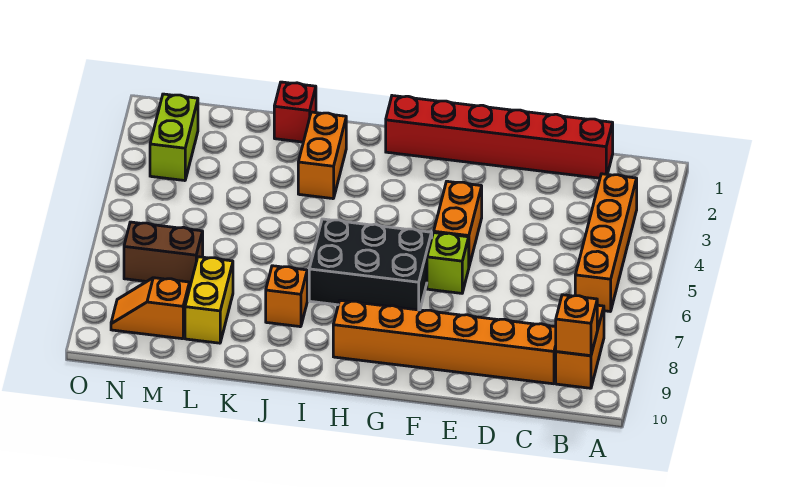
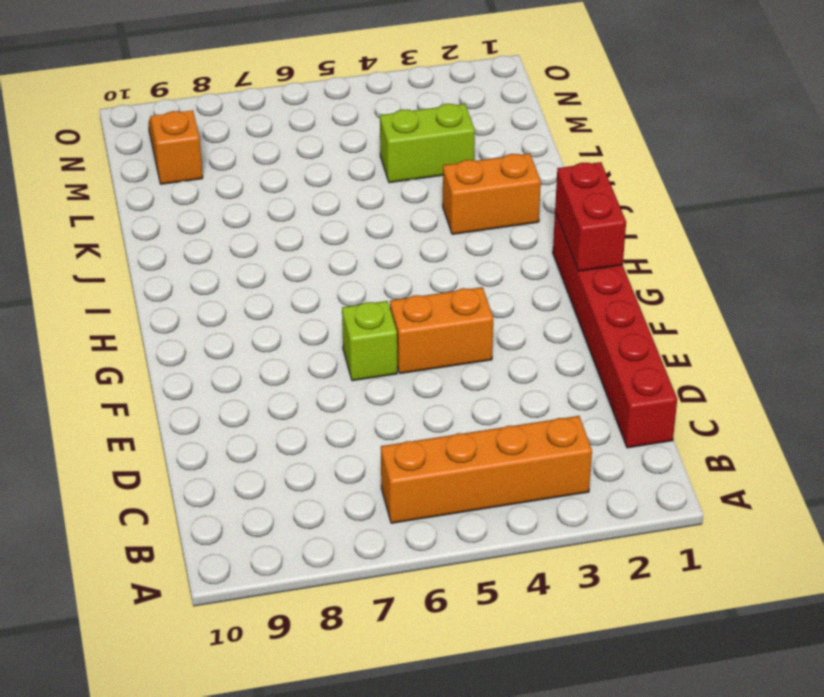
red brick G1:H1 level 2 -> none
lime brick L3:L4 level 1 -> lime brick N2:N3 level 1
none -> orange brick B8:B9 level 1
none -> orange brick C9:H9 level 1
none -> black brick G6:I7 level 1

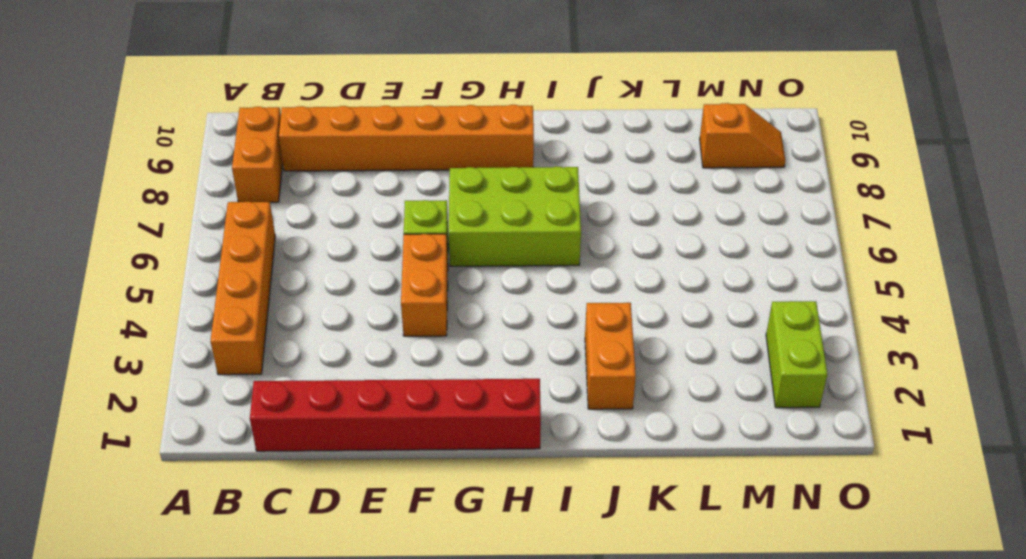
lime brick G6:I7 level 1 -> black brick G6:I7 level 1
none -> orange brick J8 level 1
none -> red brick K1 level 1
none -> yellow brick L8:L9 level 1

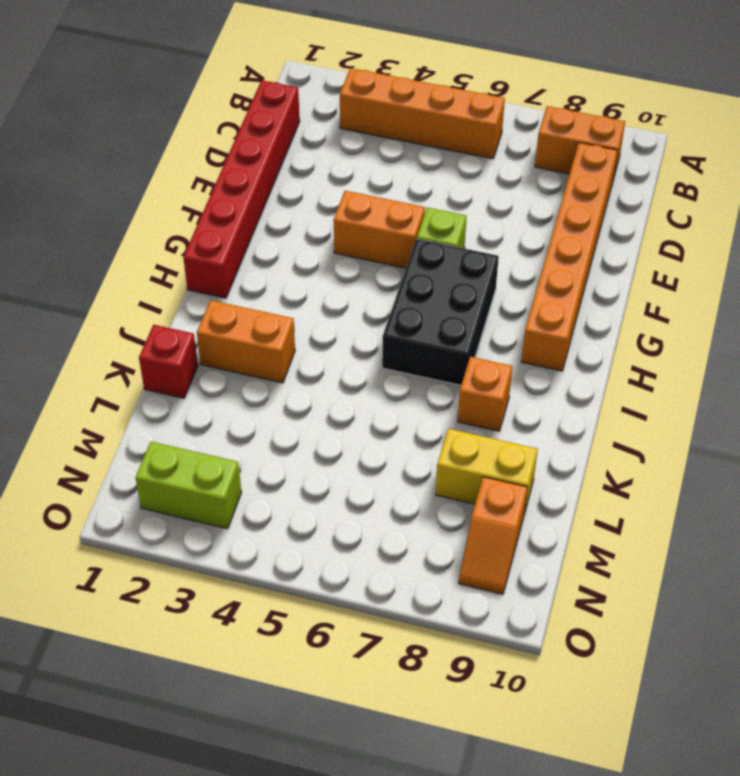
none -> brown brick M7:N7 level 1
none -> orange brick B9 level 2

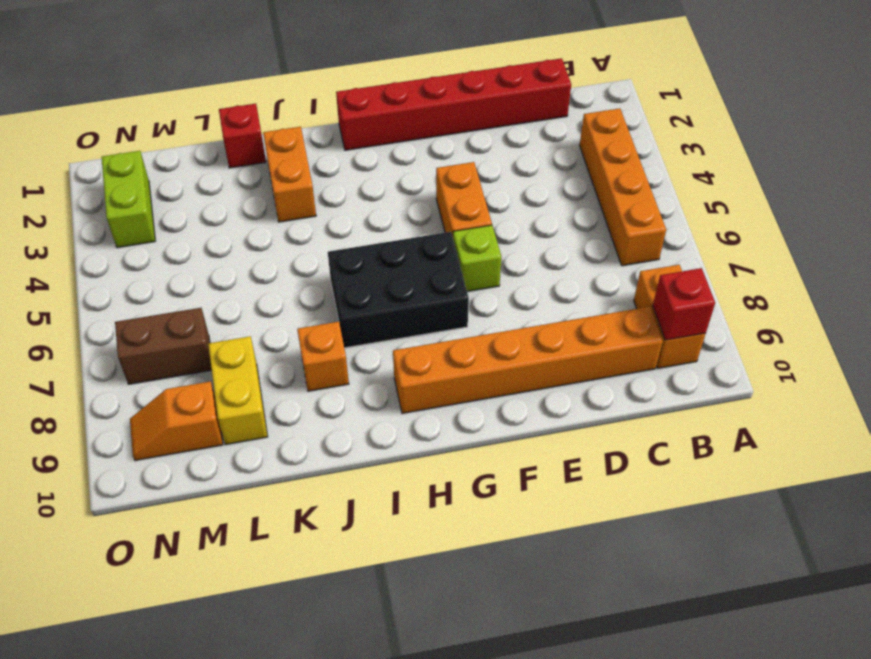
red brick B9 level 2 -> orange brick B9 level 2

